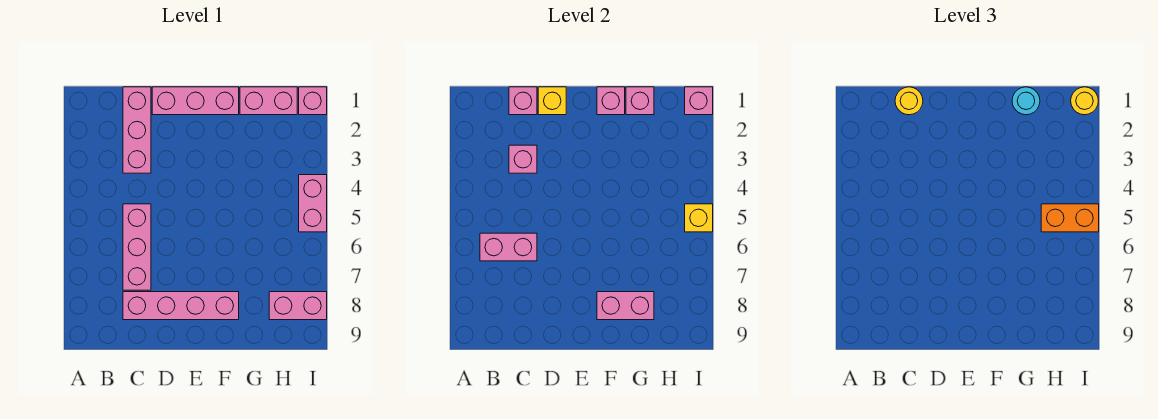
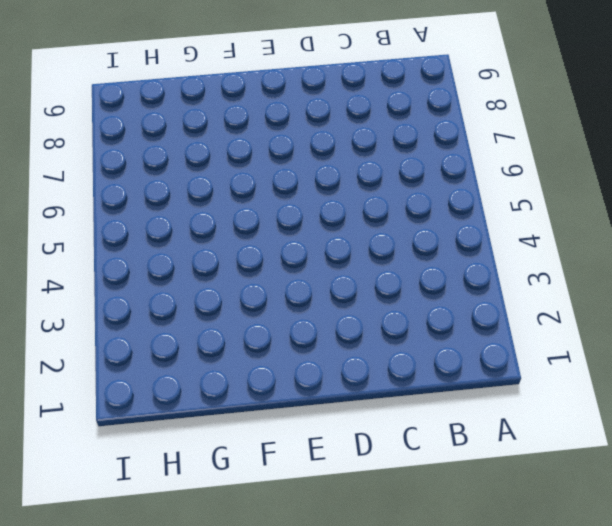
none -> pink brick C1:C3 level 1
none -> pink brick C5:C7 level 1
none -> pink brick C8:F8 level 1

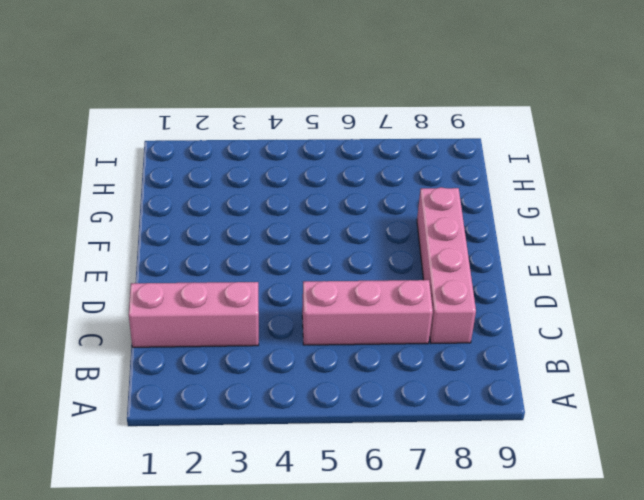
none -> pink brick D1:F1 level 1
none -> pink brick G1:H1 level 1
none -> pink brick H8:I8 level 1

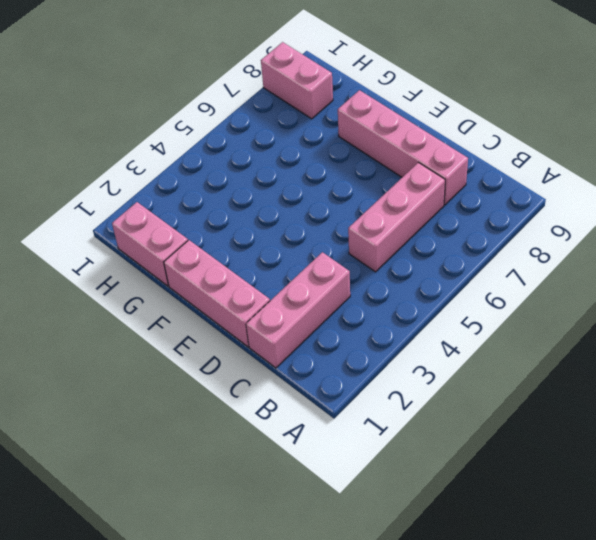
none -> pink brick I1 level 1
none -> pink brick I4:I5 level 1
none -> pink brick B6:C6 level 2

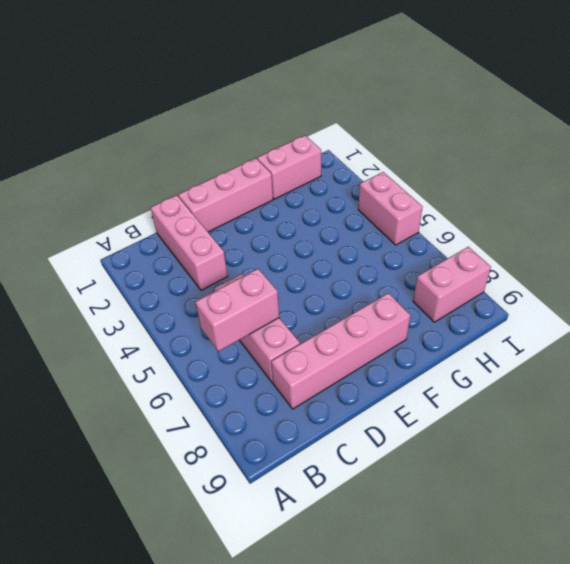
none -> pink brick I1 level 1
none -> pink brick C1 level 2
none -> pink brick C3 level 2

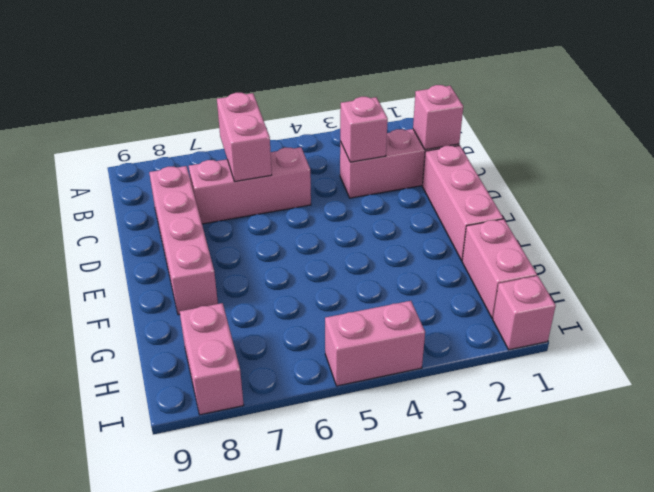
none -> yellow brick D1 level 2
none -> pink brick F1 level 2
none -> pink brick F8:G8 level 2

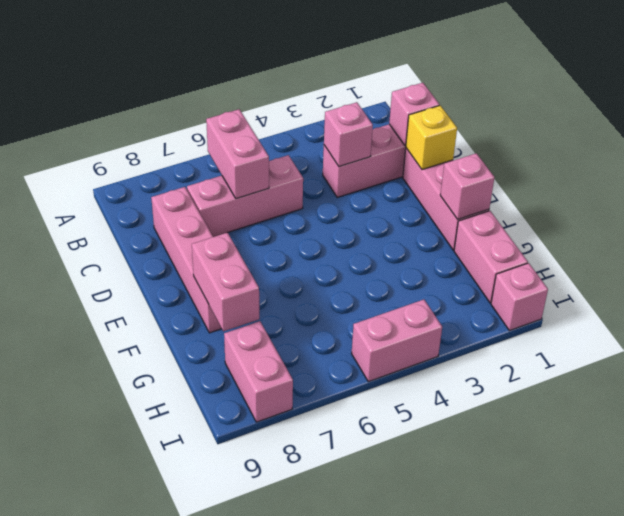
none -> pink brick G1 level 2
none -> pink brick I1 level 2
none -> yellow brick I5 level 2

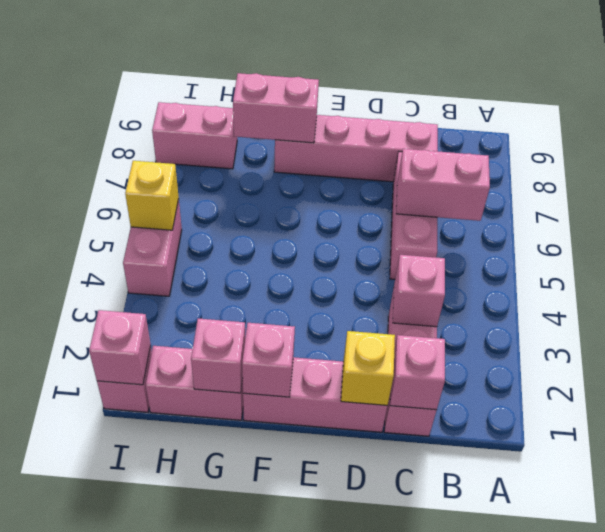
none -> yellow round brick C1 level 3
none -> cyan round brick G1 level 3
none -> orange brick H5:I5 level 3

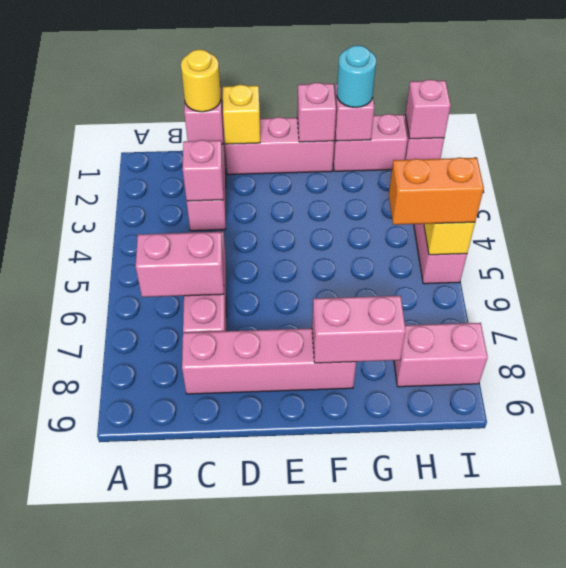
none -> yellow round brick I1 level 3

